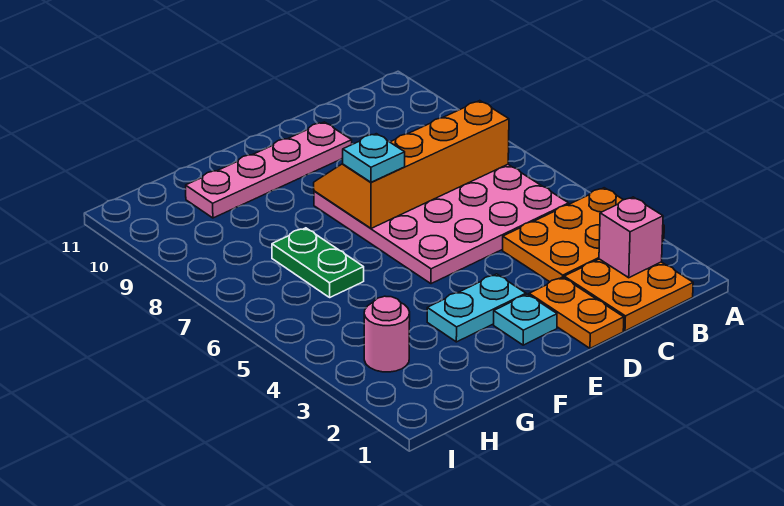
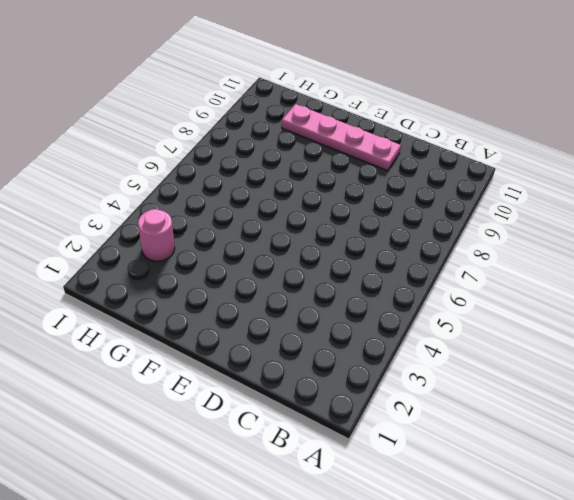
none -> orange plate A3:C4 level 1
none -> orange plate B1:C2 level 1
none -> pink plate B5:E8 level 1

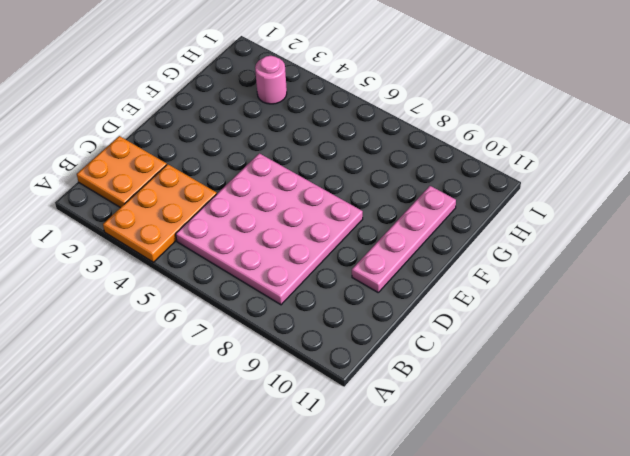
none -> orange plate D1:D2 level 1
none -> cyan plate E2 level 1
none -> cyan plate E3:F3 level 1

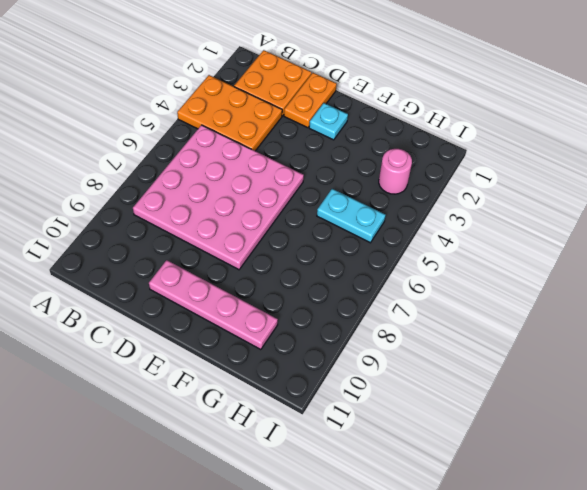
cyan plate G5:H5 level 1 -> cyan plate E3:F3 level 1
none -> green plate G6:G7 level 1
none -> pink brick B2 level 2
none -> orange slope B7:E8 level 2 top 7

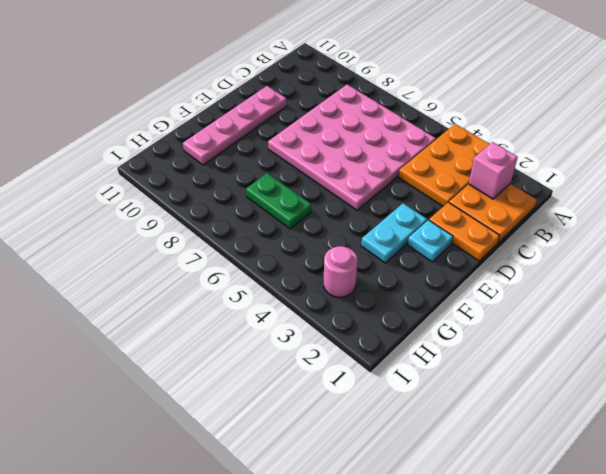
none -> orange slope B7:E8 level 2 top 7
none -> cyan plate E7 level 3

